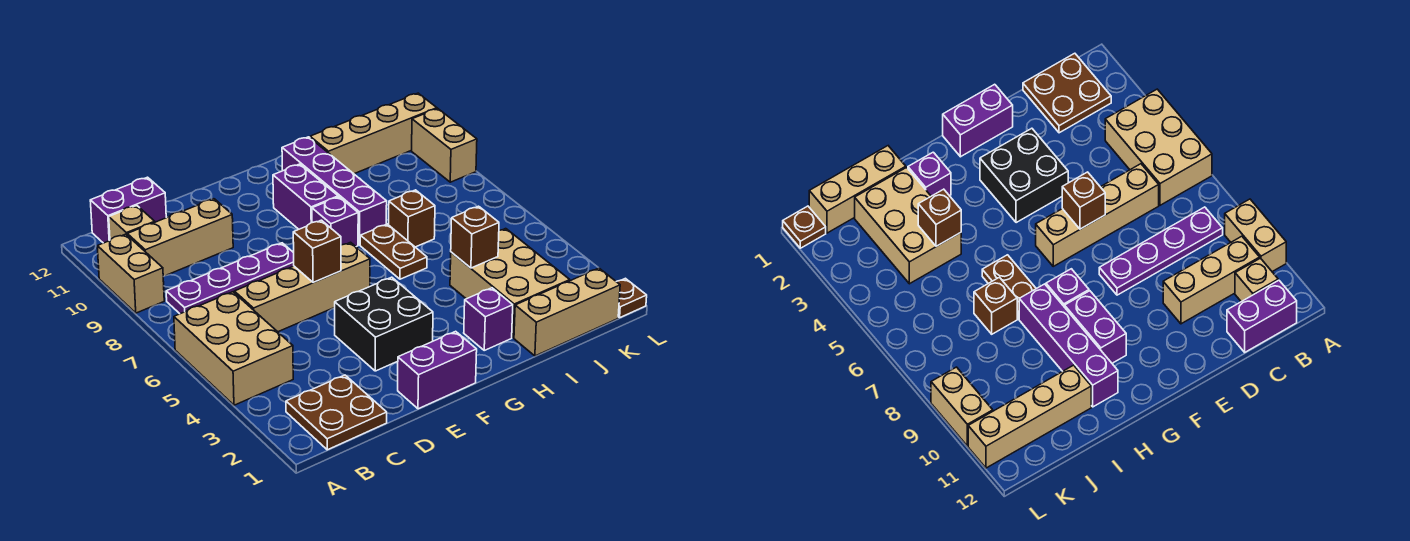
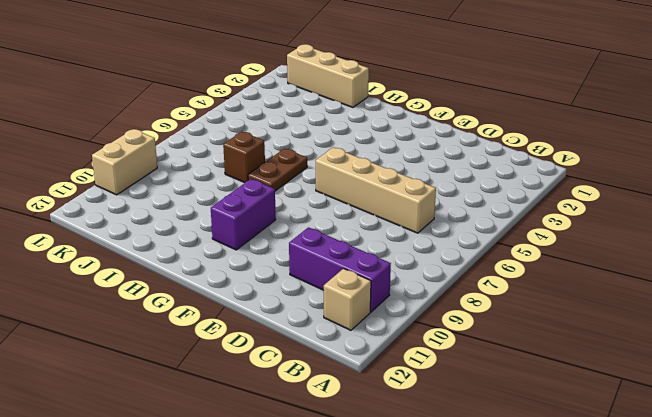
purple brick B10:D10 level 1 -> tan brick B10:D10 level 1
none -> tan brick A4:B6 level 1
none -> tan brick A9:A10 level 1
none -> brown plate B1:C2 level 1

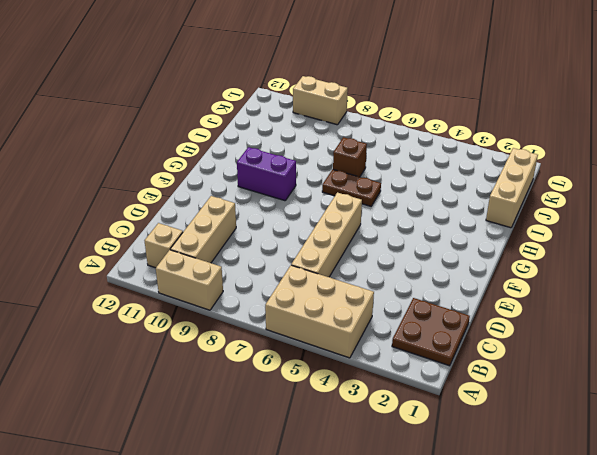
none -> purple plate B8:E8 level 1
none -> purple brick B12:C12 level 1
none -> purple brick E1:F1 level 1

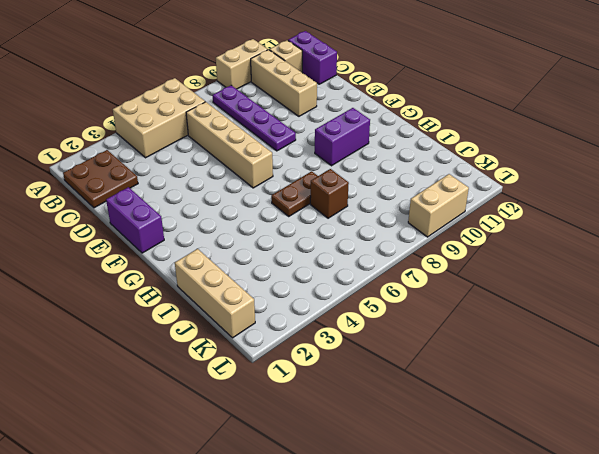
none -> black brick E3:F4 level 1
none -> purple brick G8 level 1
none -> purple brick H2 level 1

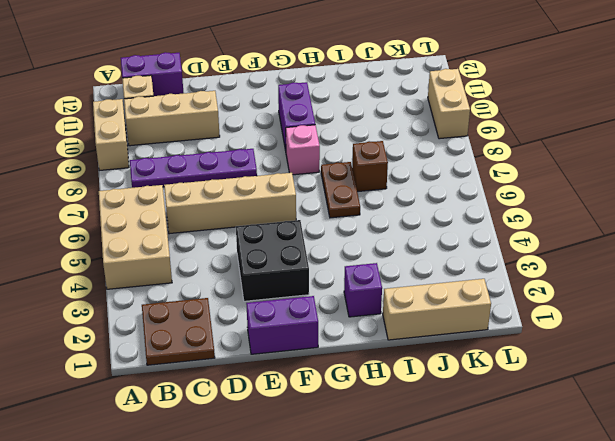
pink brick G8 level 1 -> purple brick G8 level 1
none -> purple brick H8:H11 level 1
none -> tan brick I2:J4 level 1
none -> tan brick I11:L11 level 1

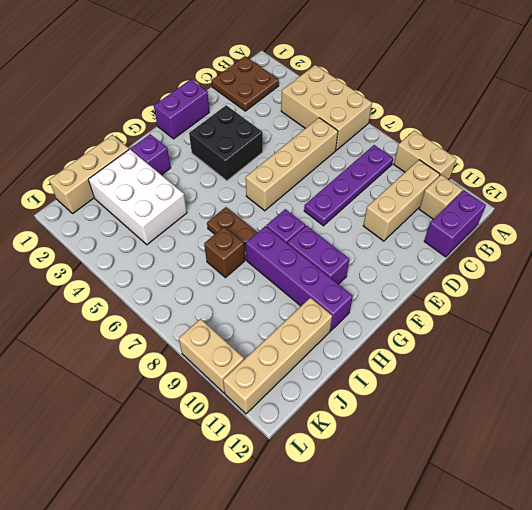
white brick I2:J4 level 1 -> tan brick I2:J4 level 1
none -> brown plate L1 level 1
none -> brown brick E6 level 2
none -> brown brick I4 level 2

